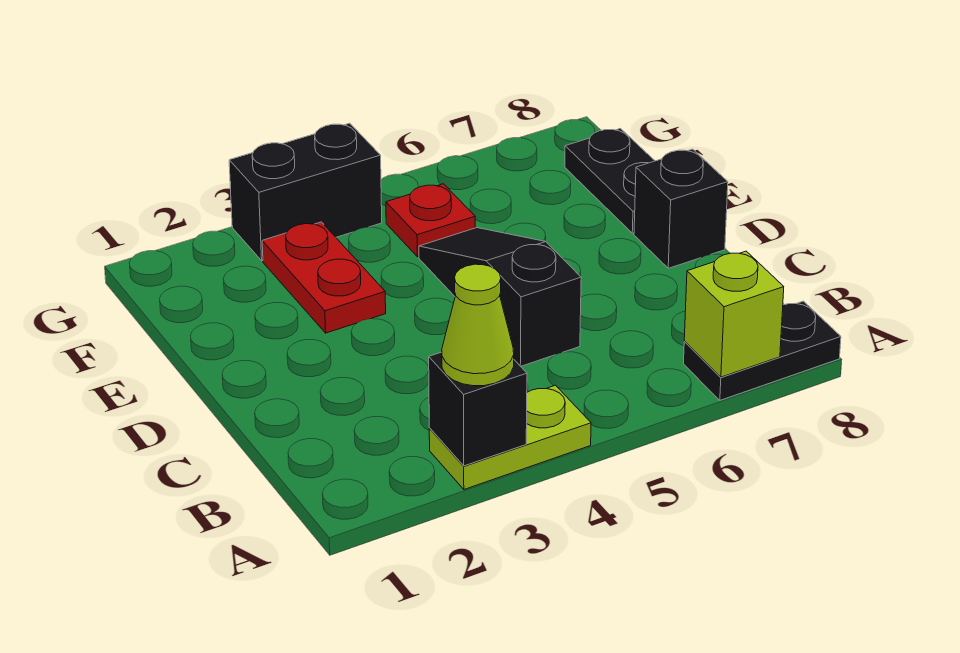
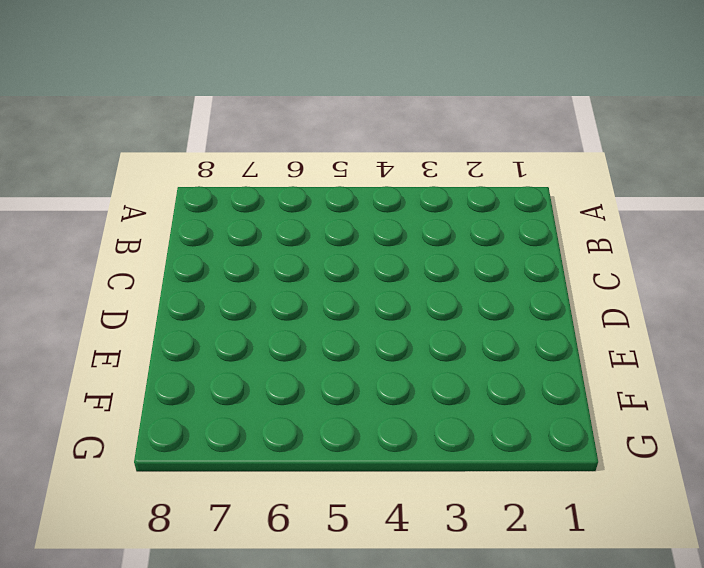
none -> lime plate A3:A4 level 1
none -> black plate A7:A8 level 1

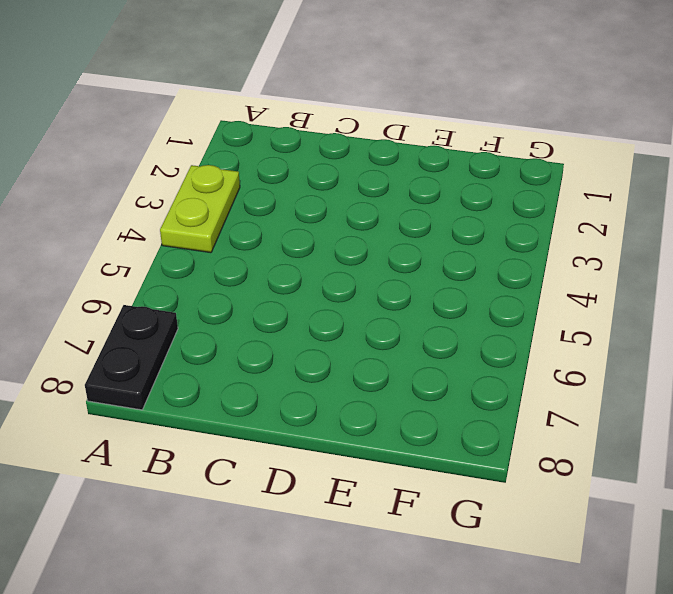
none -> black slope C5:E5 level 1 top C
none -> black brick D8 level 1

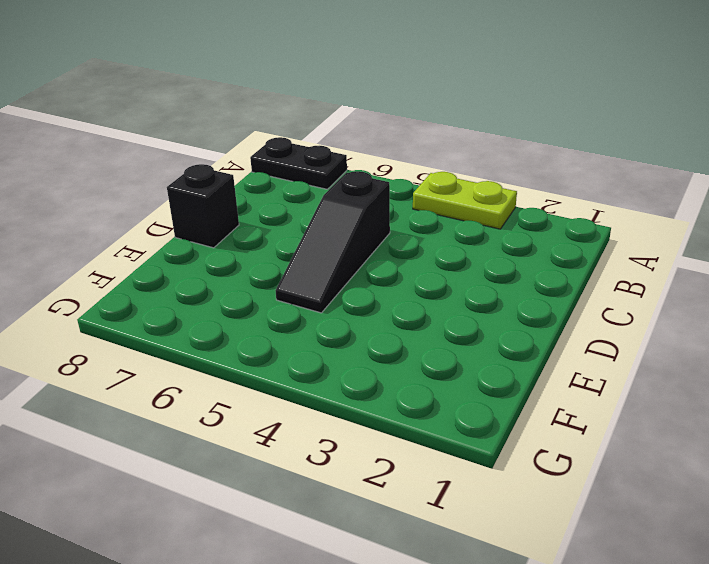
none -> red plate E3:F3 level 1
none -> black plate E8:F8 level 1

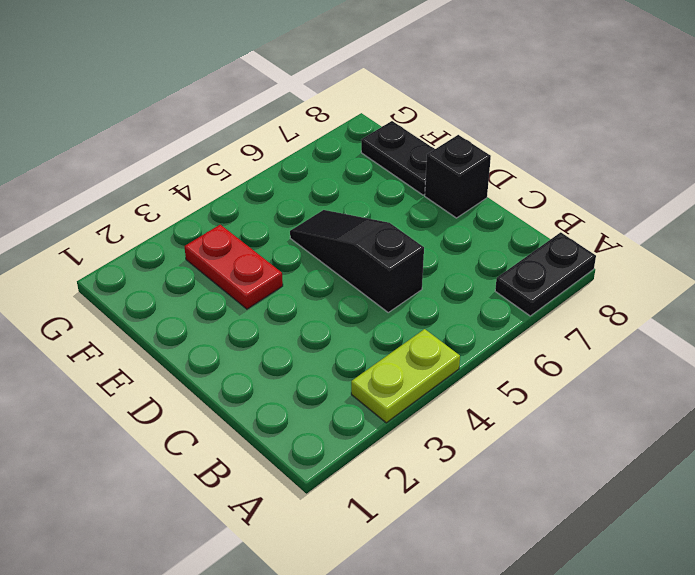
none -> red plate F5 level 1
none -> black brick G3:G4 level 1

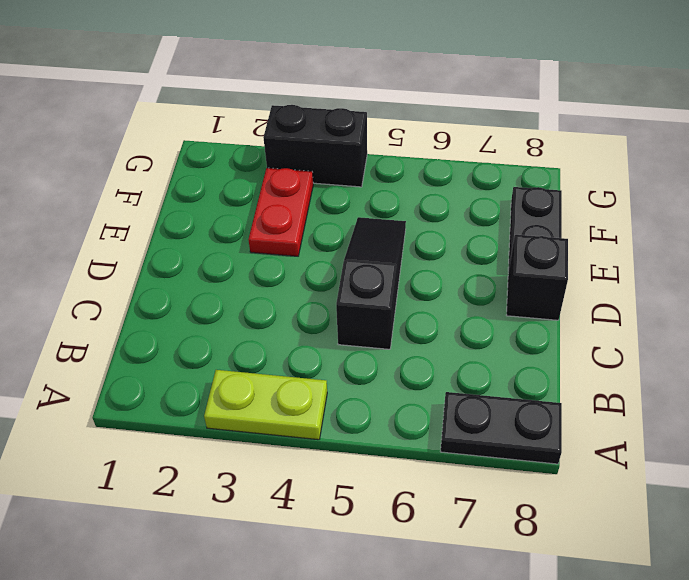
none -> red plate F5 level 1
none -> black brick A3 level 2

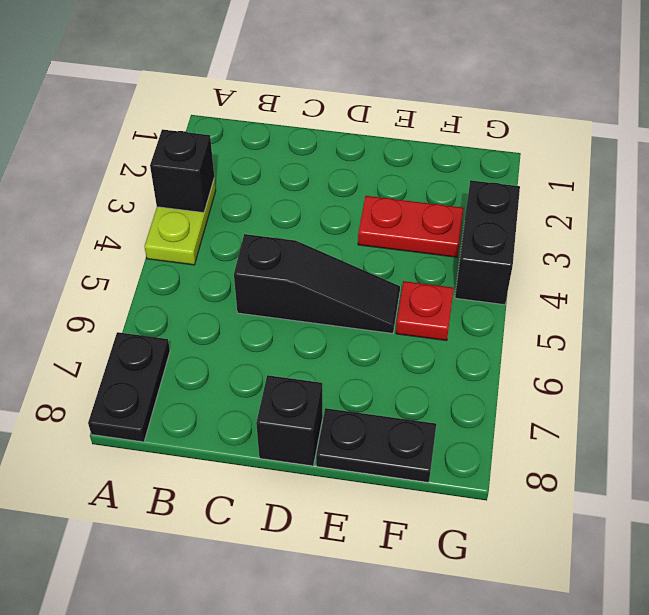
none -> lime brick A7 level 2
none -> lime cone A3 level 3

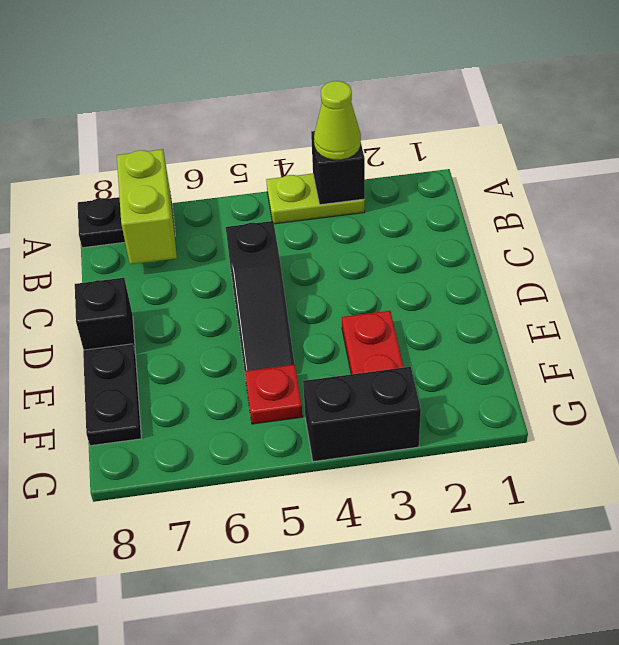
lime brick A7:B7 level 2 -> lime brick A7 level 2

